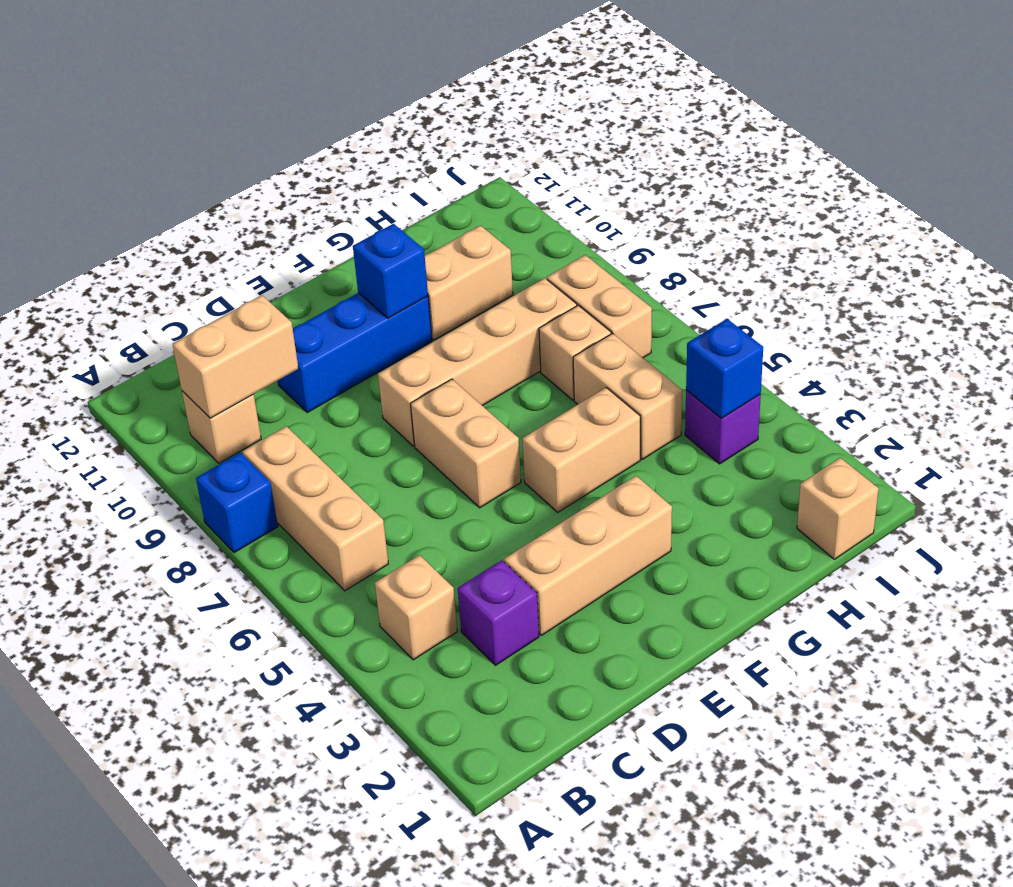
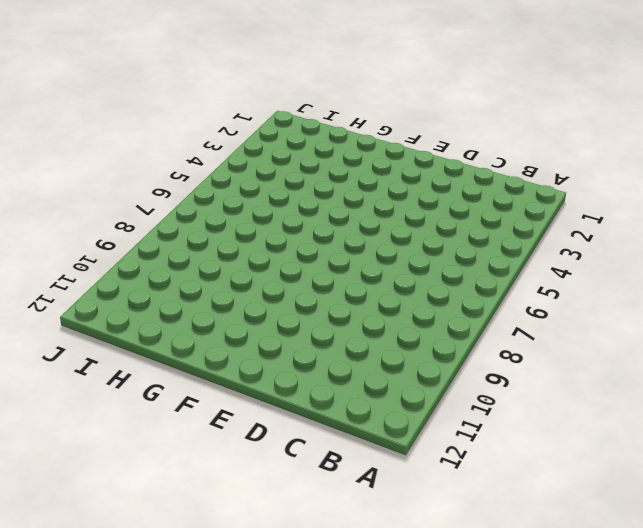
none -> blue brick A8 level 1
none -> tan brick B4 level 1
none -> tan brick B6:B8 level 1

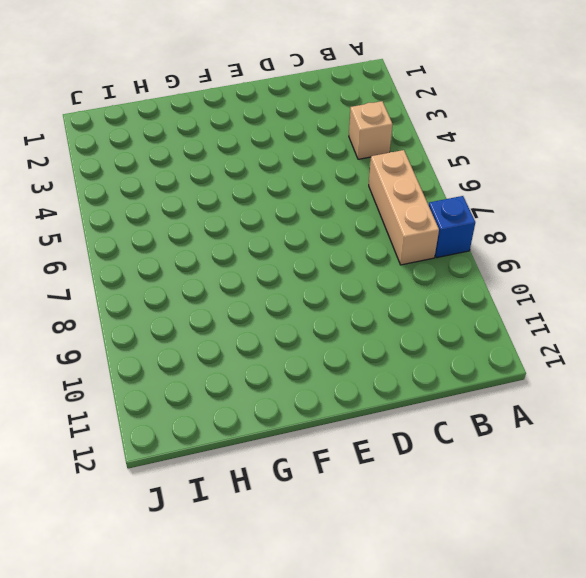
none -> tan brick B10 level 1
none -> purple brick C3 level 1
none -> tan brick D3:F3 level 1

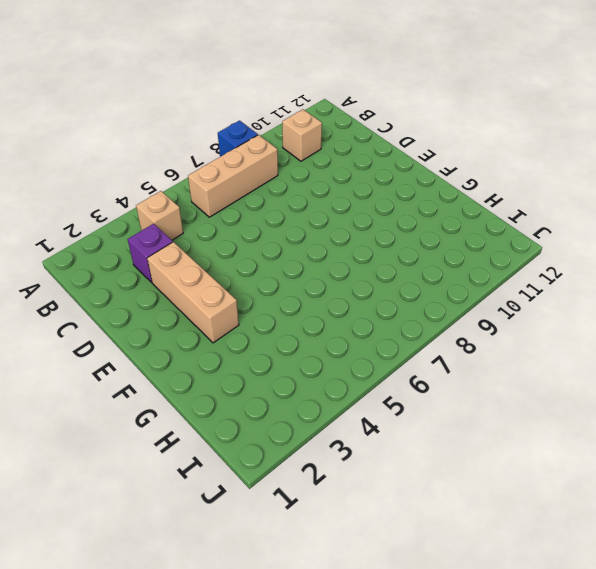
none -> blue brick D10:F10 level 1
none -> tan brick E6:E7 level 1
none -> tan brick E8:H8 level 1

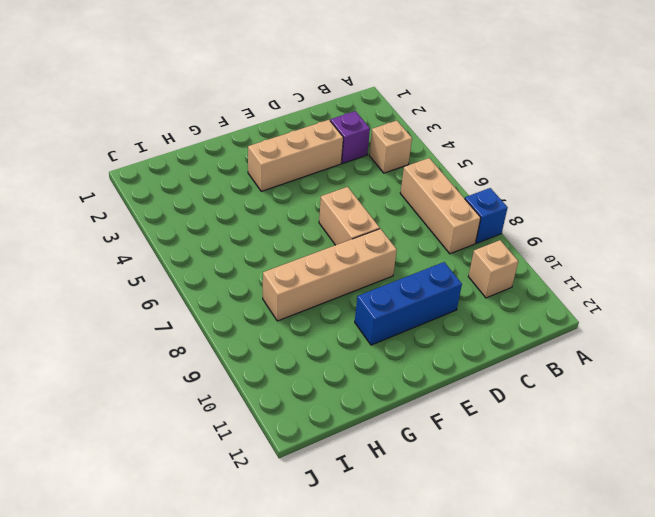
none -> tan brick F5:G5 level 1
none -> tan brick G10:H10 level 1
none -> tan brick H5:H6 level 1

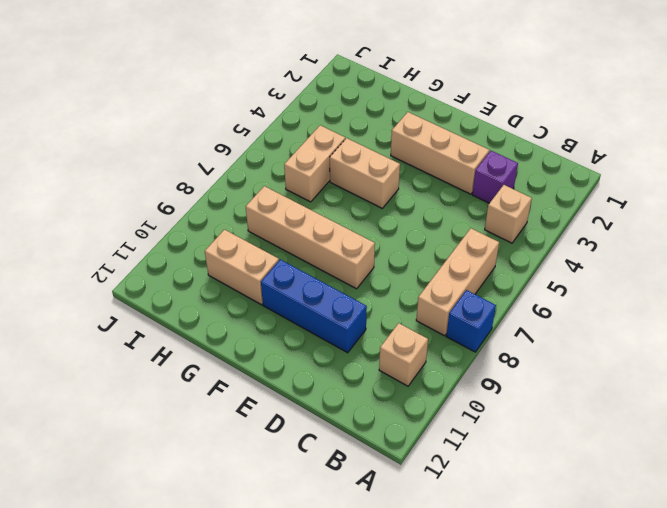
none -> tan brick E6:E7 level 1
none -> tan brick H7 level 1
none -> tan brick I1 level 1

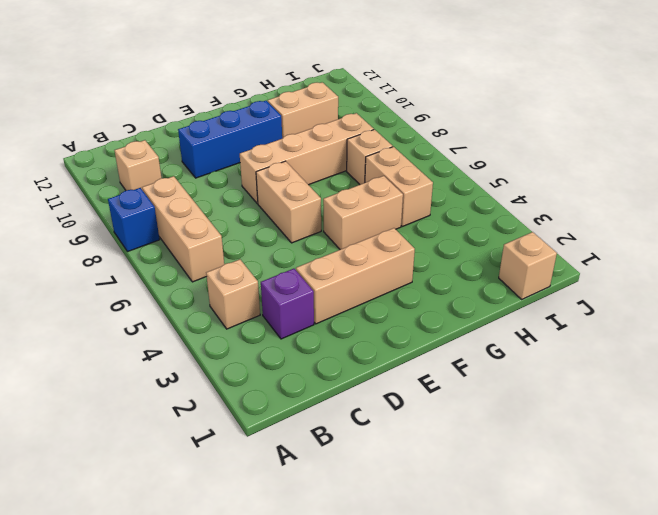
none -> purple brick I4 level 1
none -> tan brick I7:I8 level 1
none -> tan brick B10:C10 level 2

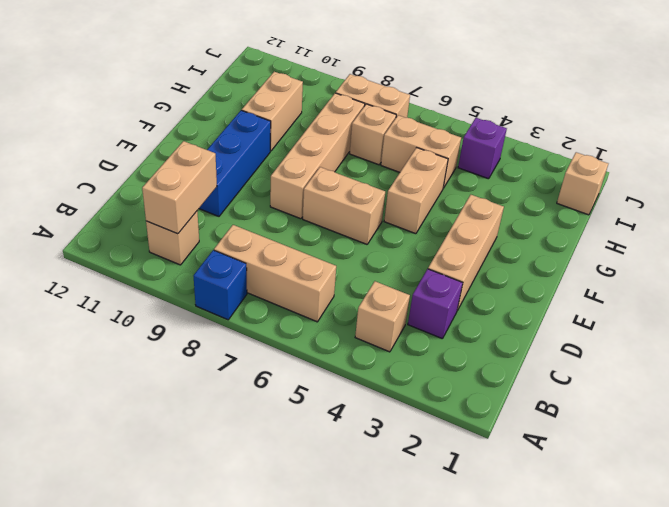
none -> blue brick F10 level 2
none -> blue brick I4 level 2

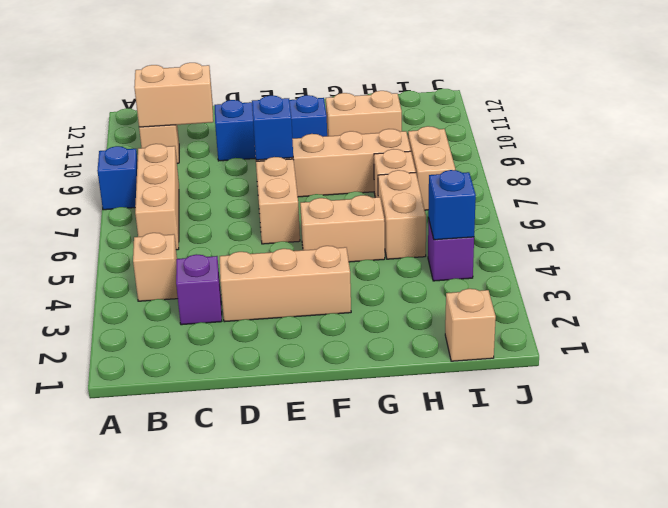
blue brick E8 level 2 -> blue brick F10 level 2

